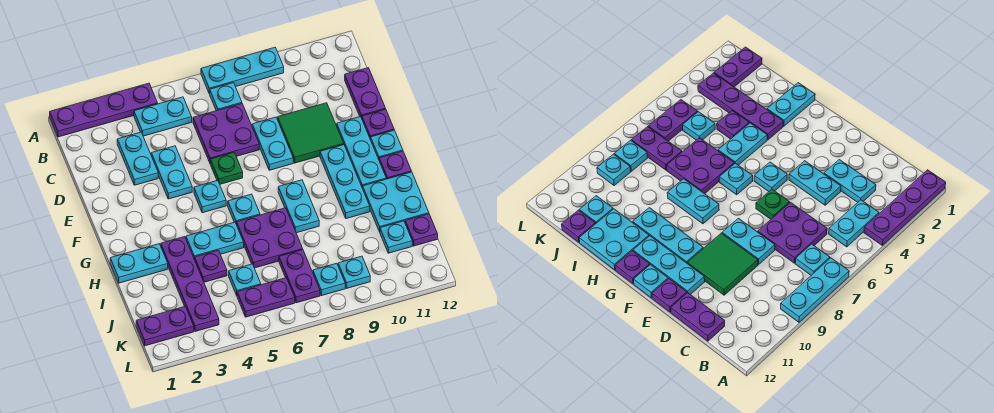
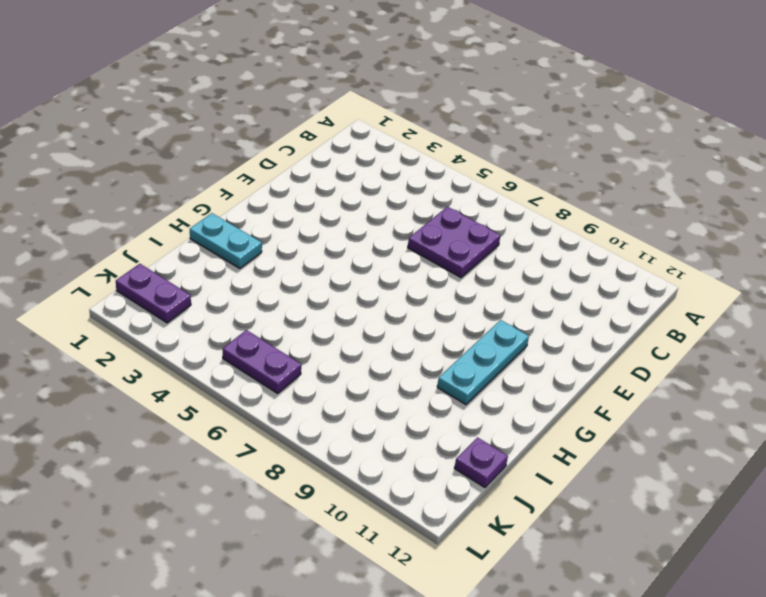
none -> purple plate A1:A4 level 1
none -> cyan plate A7:A9 level 1
none -> cyan plate B4:B5 level 1
none -> cyan plate B7 level 1

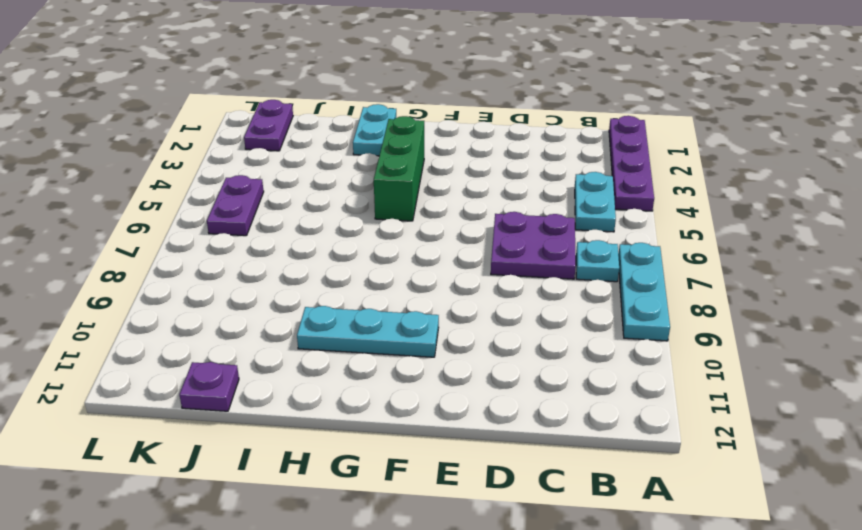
green brick G3:G5 level 1 -> none
none -> cyan plate C3:D3 level 1
none -> purple plate C12:D12 level 1
none -> cyan plate D4:E4 level 1
none -> cyan plate D8:E8 level 1

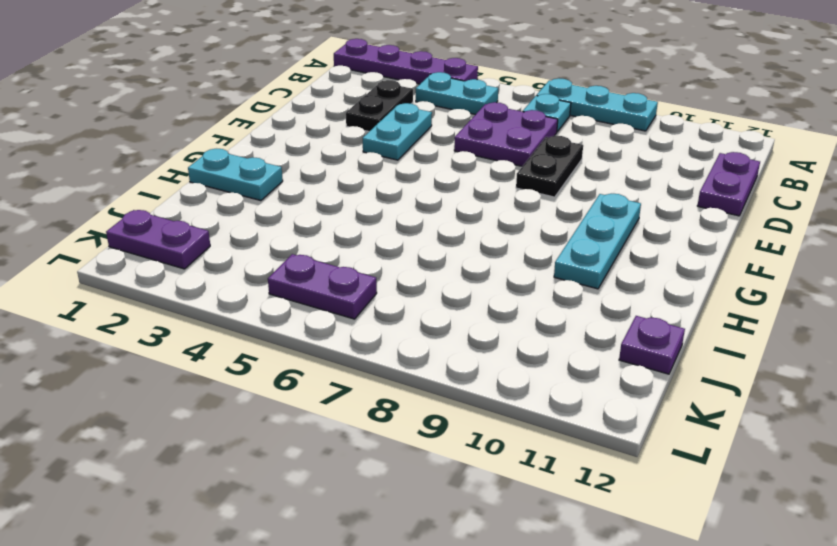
black plate C3:D3 level 1 -> cyan plate C3:D3 level 1
black plate D8:E8 level 1 -> cyan plate D8:E8 level 1
none -> green tile D9:E10 level 1
none -> green plate E6 level 1
none -> cyan plate E11:G11 level 1
none -> purple plate E12 level 1

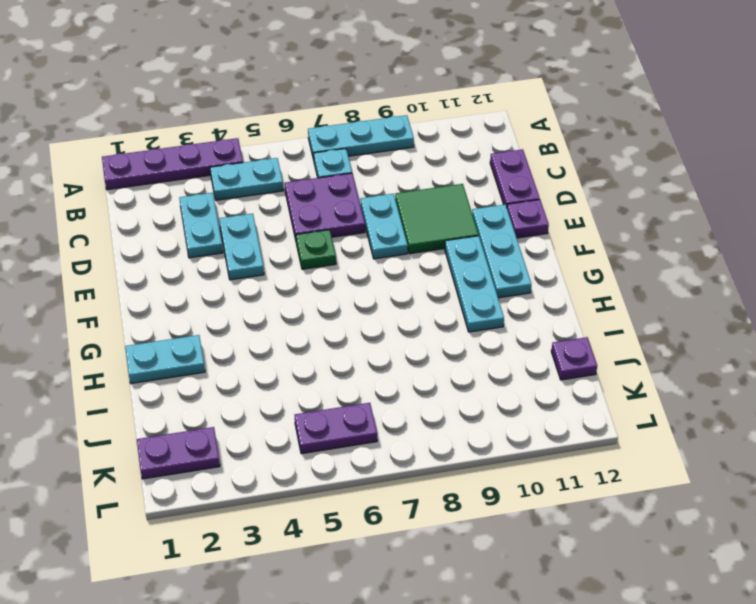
none -> cyan plate F5 level 1
none -> cyan plate F12 level 1
none -> cyan plate G6 level 1
none -> cyan plate G8:H8 level 1

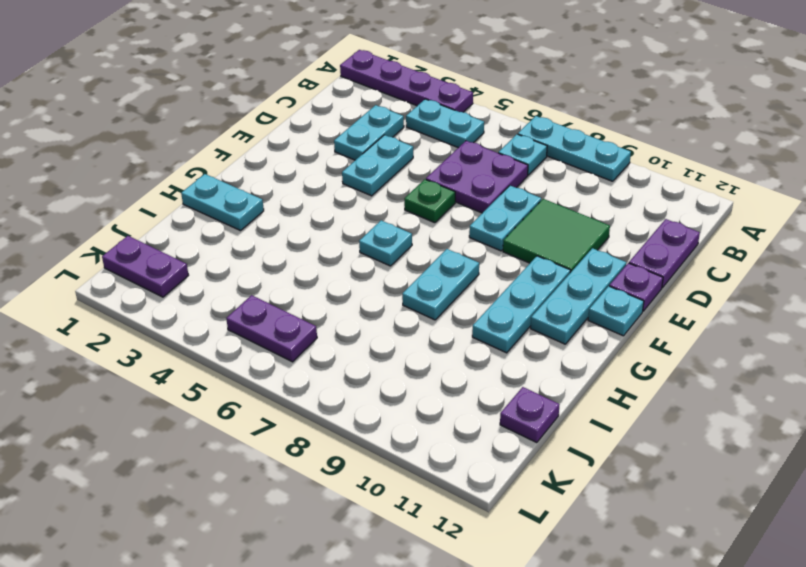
none -> cyan plate F5 level 1
none -> purple plate G12 level 1
none -> purple plate H3:K3 level 1
none -> cyan plate H4:H5 level 1

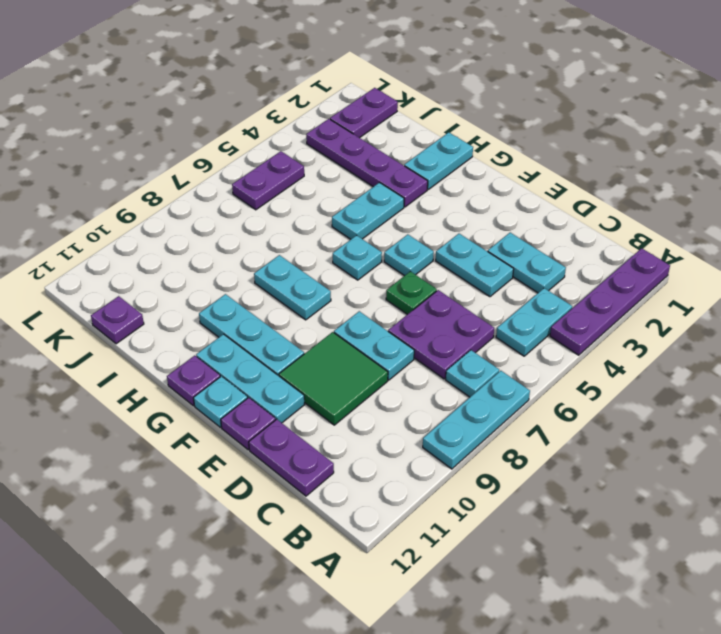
none -> purple plate H6:I7 level 1
none -> cyan plate H11:I12 level 1
none -> purple plate I4 level 1
none -> cyan plate J5 level 1

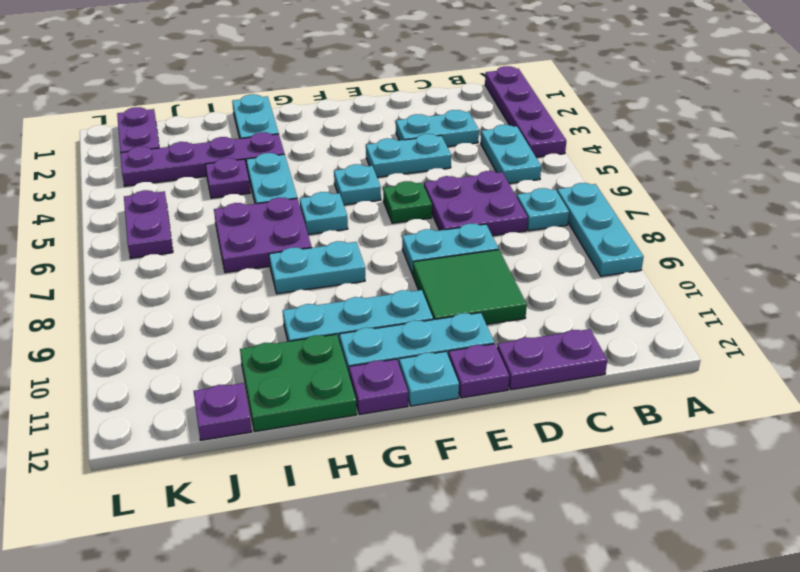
green plate H11:I12 level 1 -> cyan plate H11:I12 level 1
none -> cyan plate J5 level 1
none -> purple plate J7:K7 level 1
none -> cyan plate J11 level 1
none -> cyan plate K8 level 1

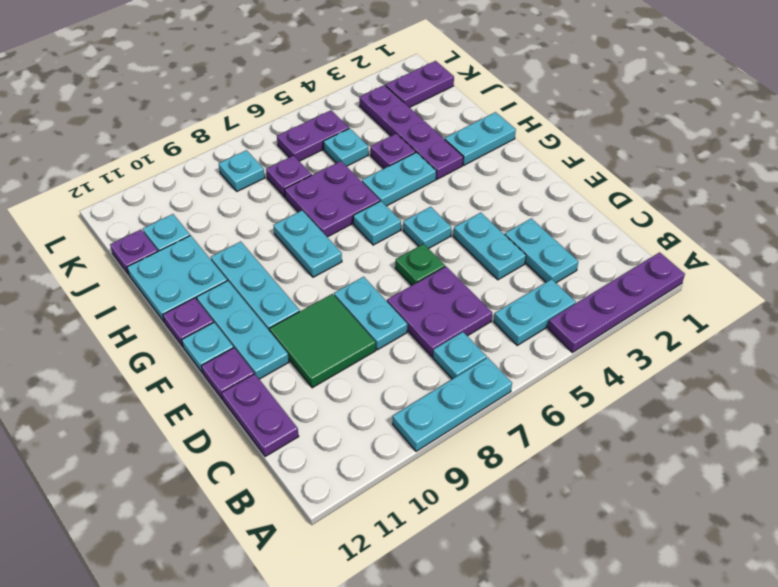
purple plate J7 level 1 -> purple plate J7:K7 level 1
none -> cyan plate K9 level 1

